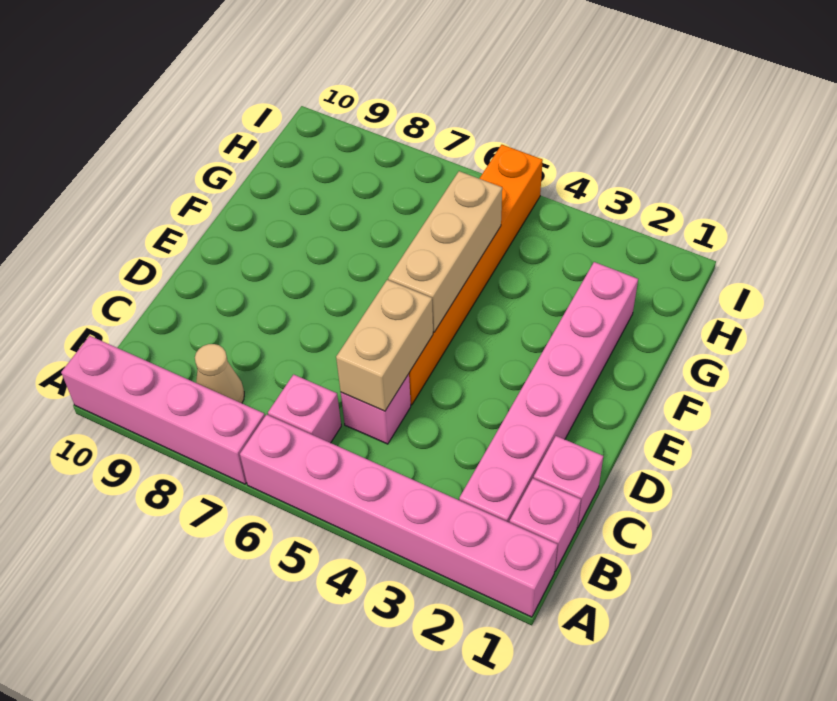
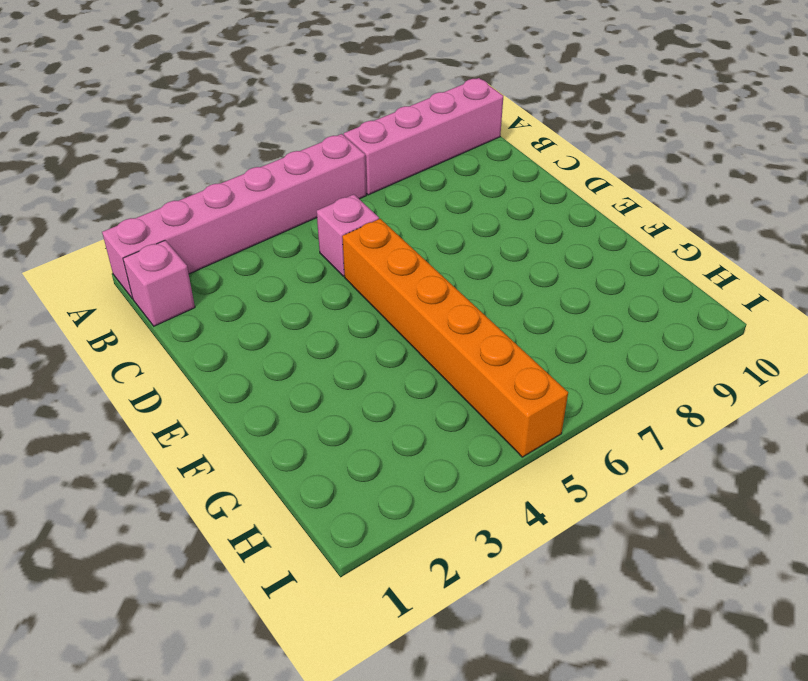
none -> pink brick B2:G2 level 1
none -> pink brick B6 level 1

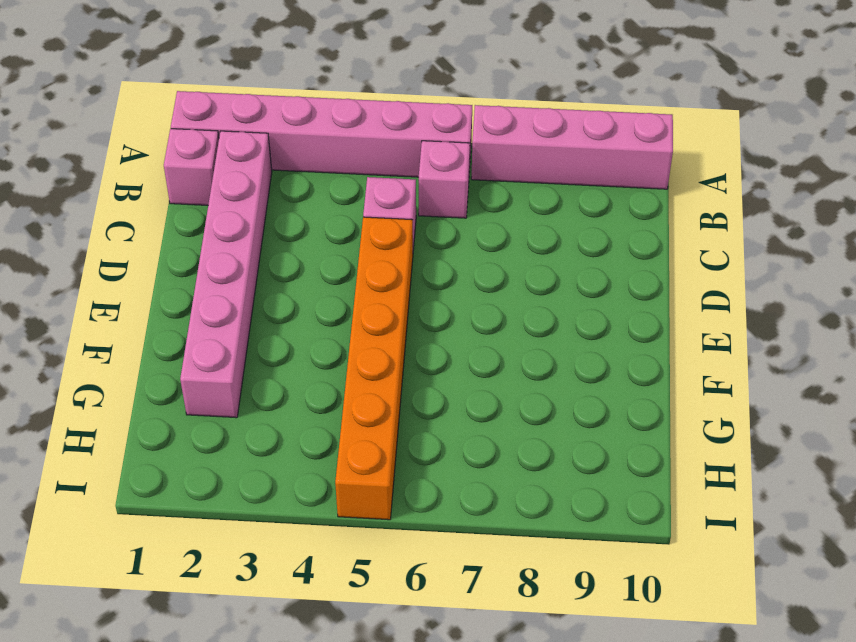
none -> tan cone B8 level 1
none -> pink brick C1 level 1

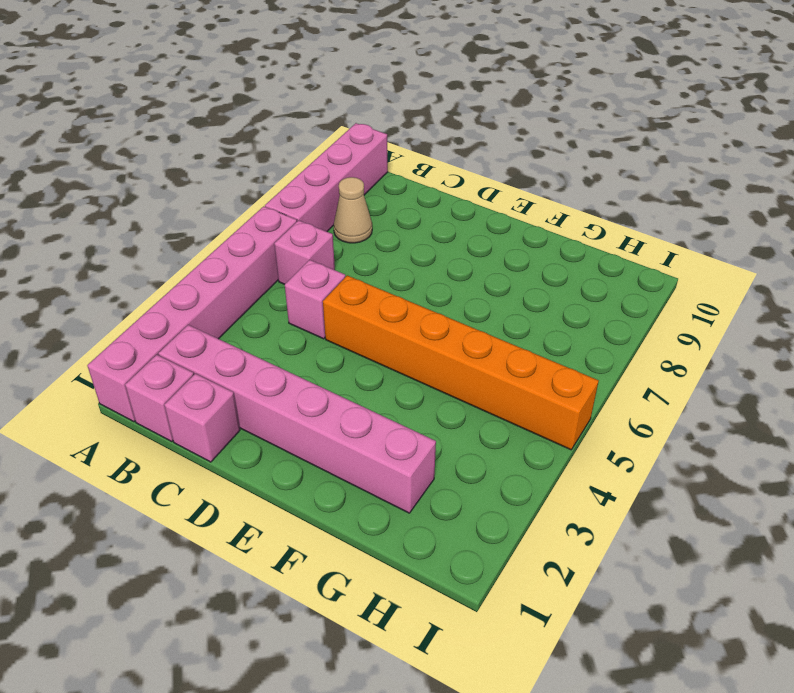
none -> tan brick C5:D5 level 2
none -> tan brick E5:G5 level 2

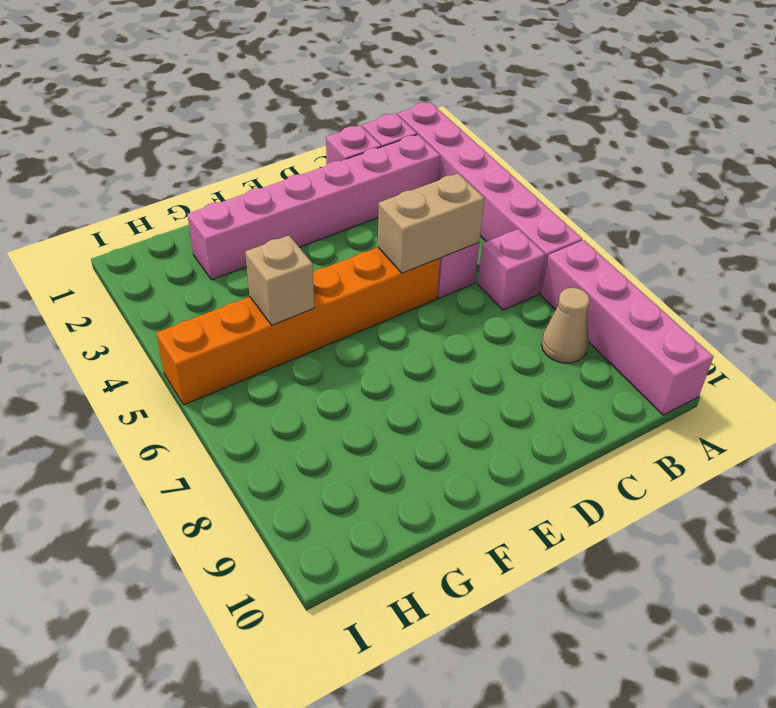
tan brick G5 level 2 -> tan brick E5:G5 level 2

